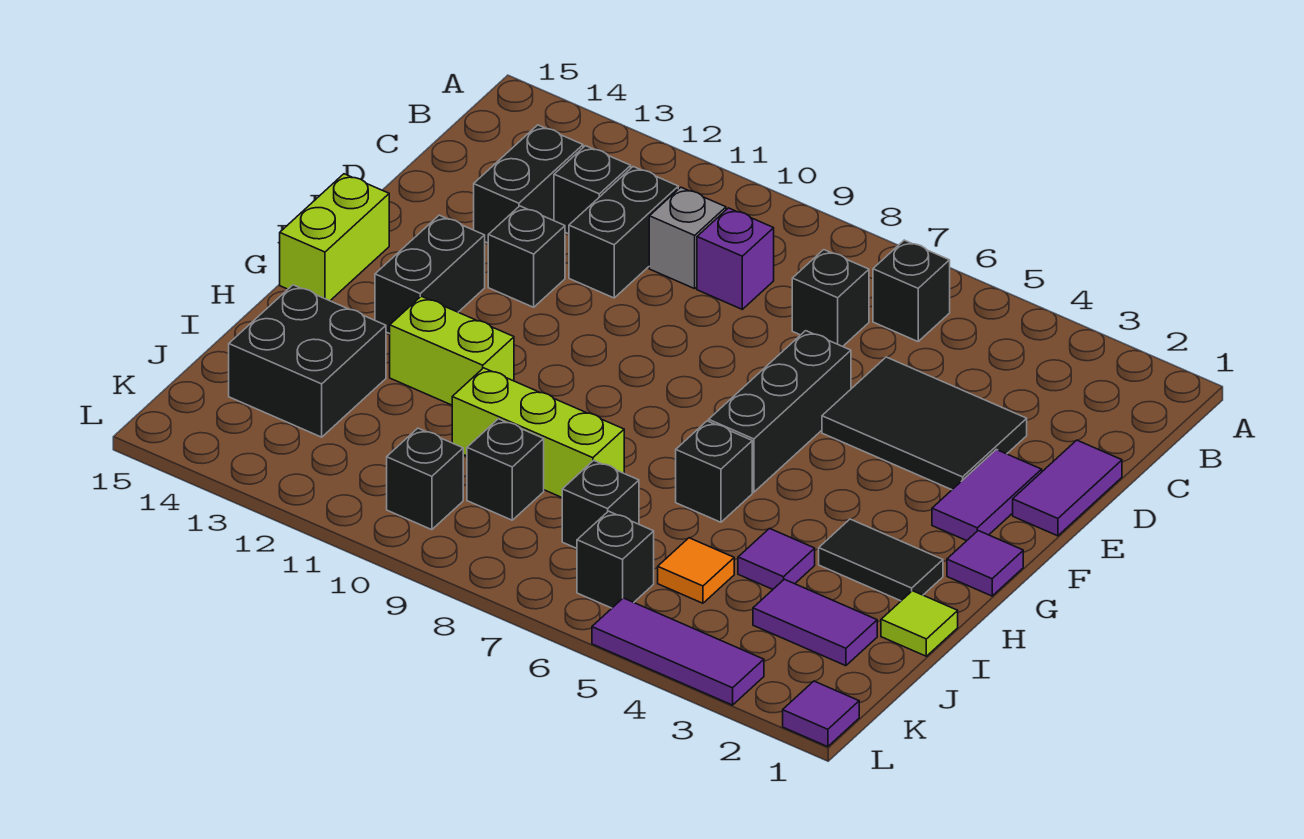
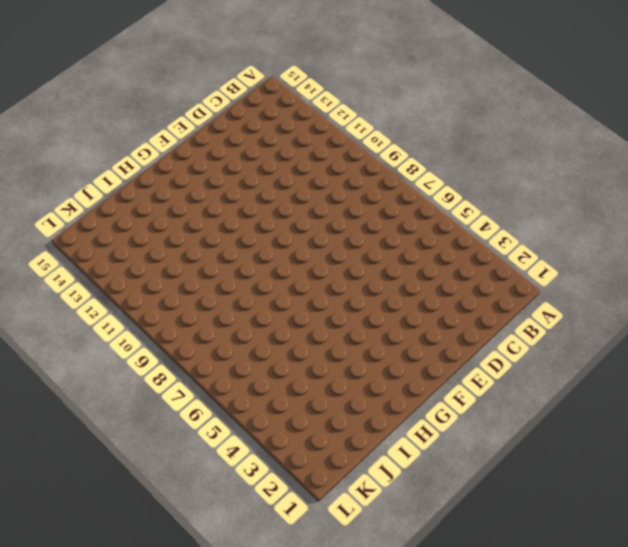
none -> black brick B6 level 1
none -> black brick C7 level 1
none -> purple brick C9 level 1
none -> grey brick C10 level 1

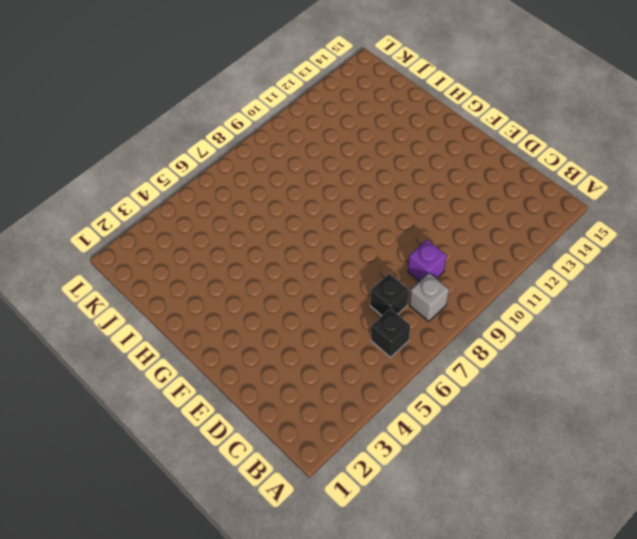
grey brick B8 level 1 -> grey brick C10 level 1
none -> black brick C11:D11 level 1
none -> black brick C12 level 1
none -> black brick C13:D13 level 1
none -> purple tile D1:E1 level 1

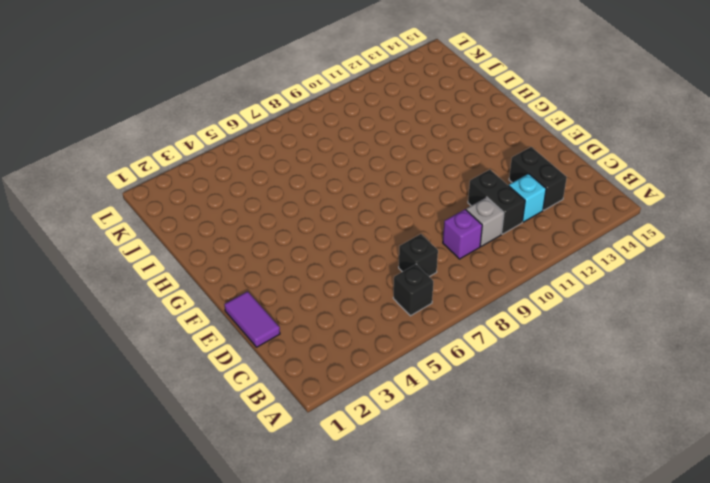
cyan brick C12 level 1 -> black brick C12 level 1
none -> black tile D3:E5 level 1
none -> purple tile E2:F2 level 1
none -> black brick E6:G6 level 1
none -> black brick E12 level 1

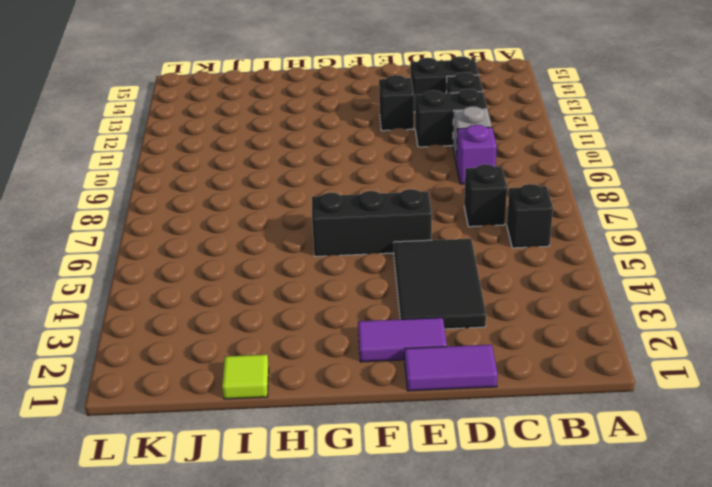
none -> black brick F13:G13 level 1
none -> lime brick F15:G15 level 1
none -> purple tile G1 level 1
none -> black tile H2:H3 level 1

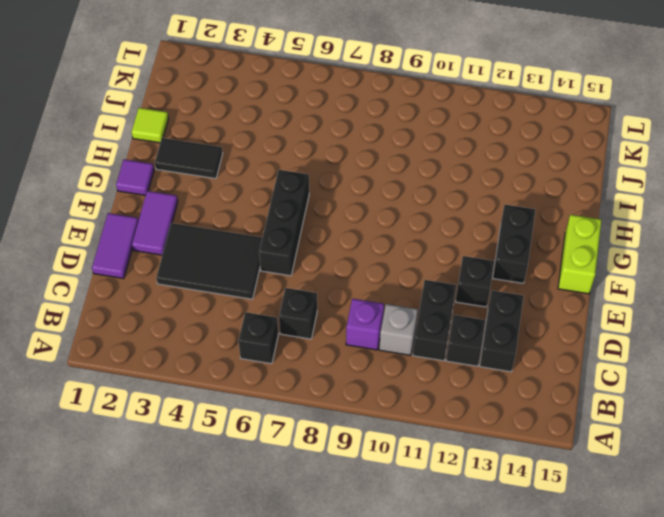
none -> black brick H6 level 1
none -> lime brick H11:H12 level 1
none -> purple tile I4 level 1
none -> lime brick I8:I10 level 1

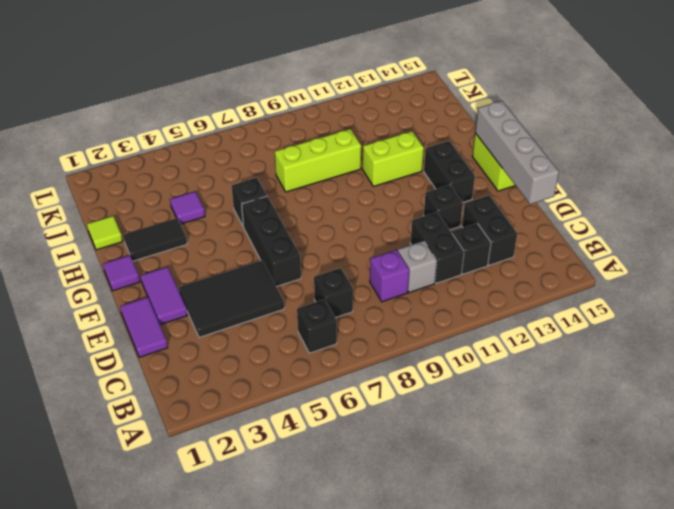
grey brick D15:G15 level 2 -> none
none -> black brick I13:J14 level 1
none -> purple tile J2:J3 level 1
none -> orange tile J5 level 1
none -> black brick J7 level 1

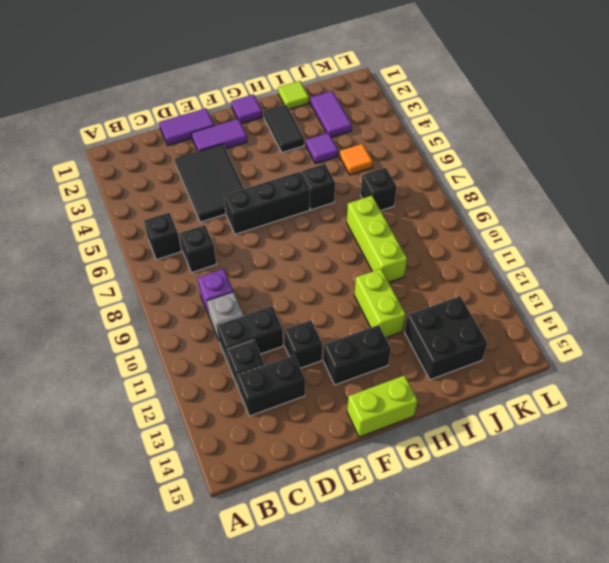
none -> black brick J9 level 1
none -> black brick K6 level 1
none -> black brick K10 level 1
none -> purple tile L1 level 1

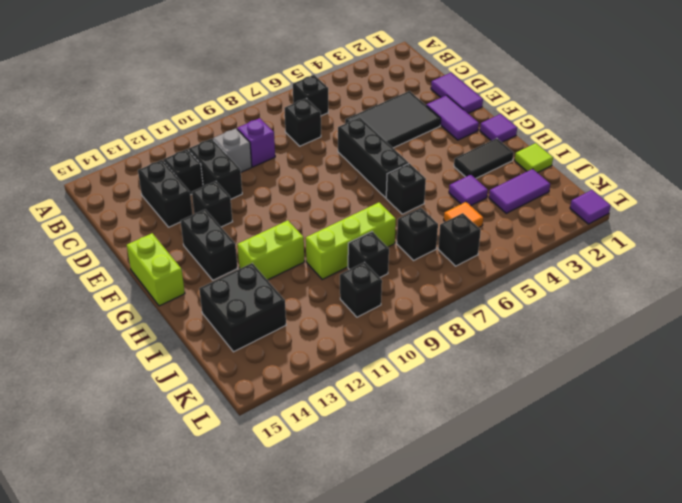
none -> purple tile L3:L5 level 1

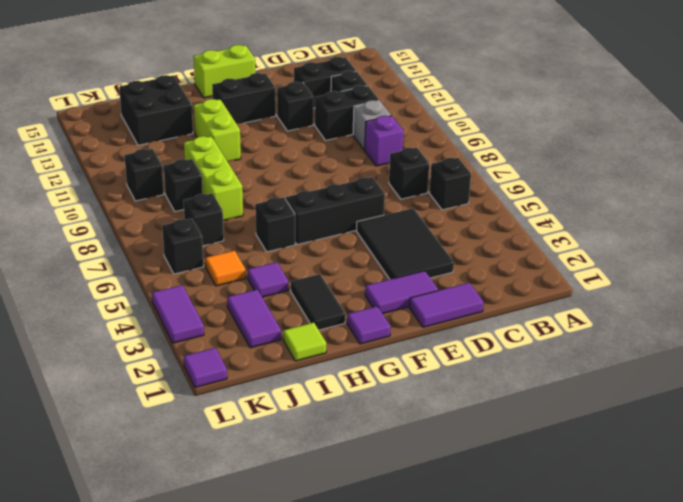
purple tile L3:L4 level 1 -> purple tile L3:L5 level 1

